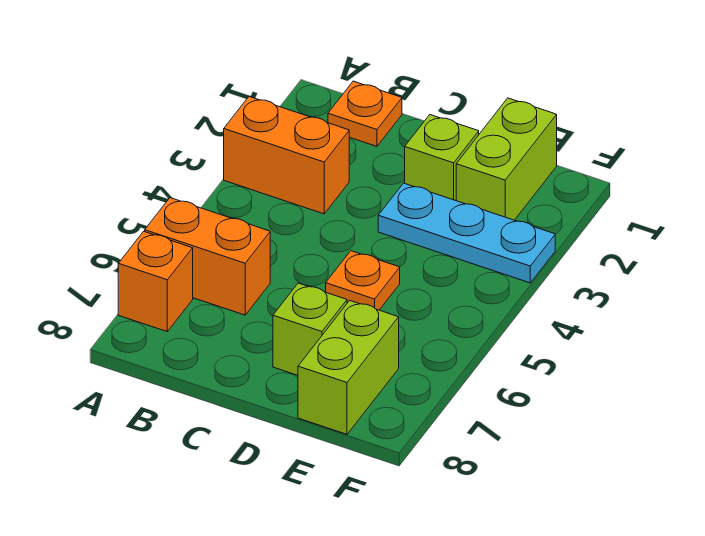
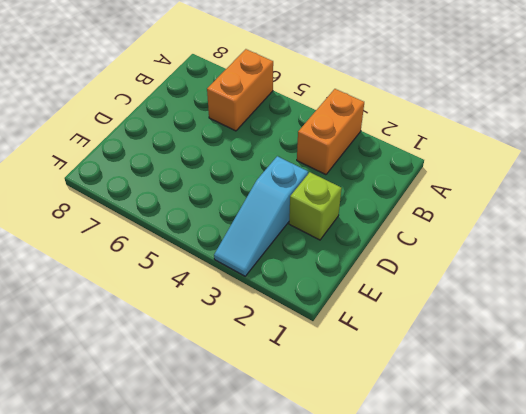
cyan slope D3:F3 level 1 top D -> cyan plate D3:F3 level 1
none -> orange brick A7 level 1
none -> orange plate B1 level 1

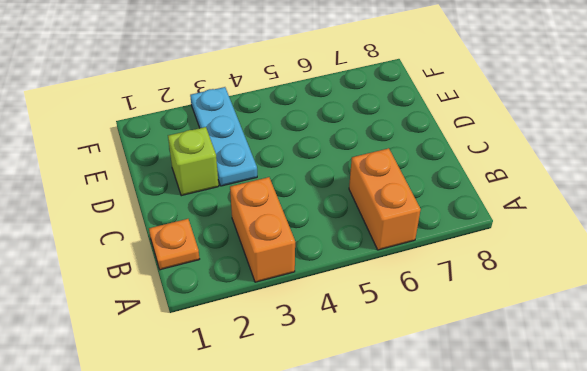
none -> orange brick A7 level 1
none -> orange plate D5 level 1

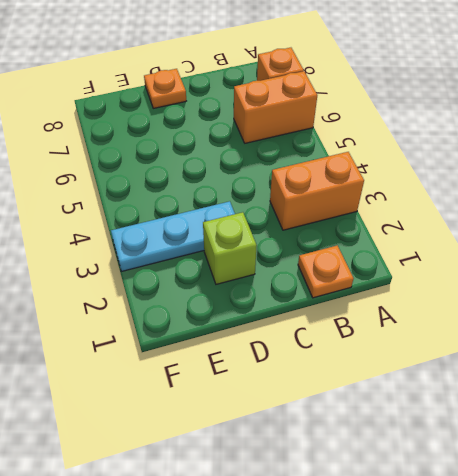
orange plate D8 level 1 -> orange plate D5 level 1
none -> lime brick D7 level 1
none -> lime brick E1:E2 level 1

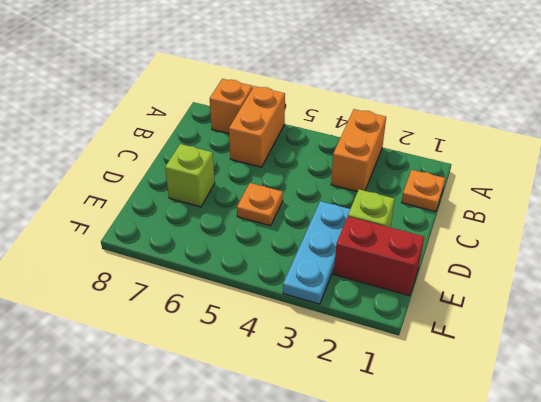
red brick E1:E2 level 1 -> lime brick E1:E2 level 1
none -> lime brick E7:E8 level 1

